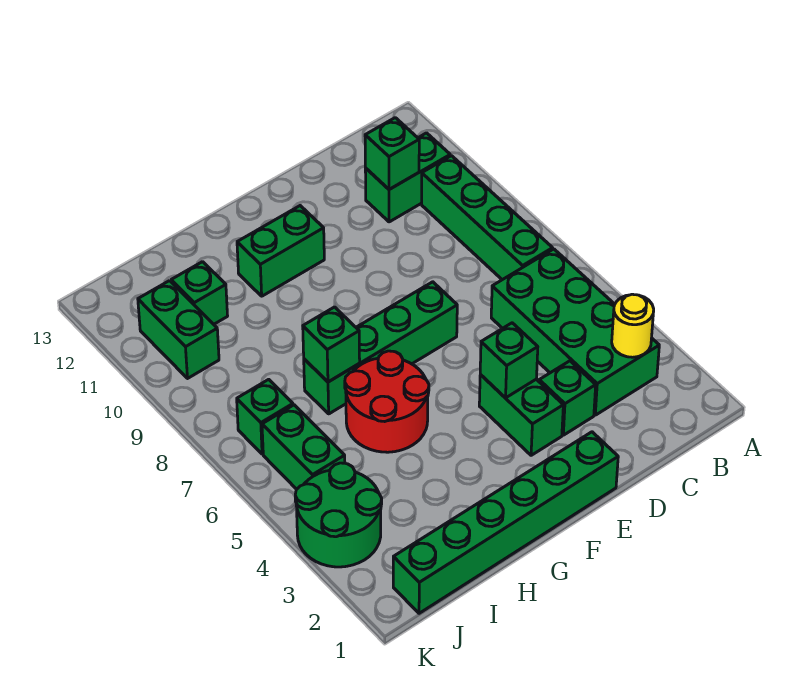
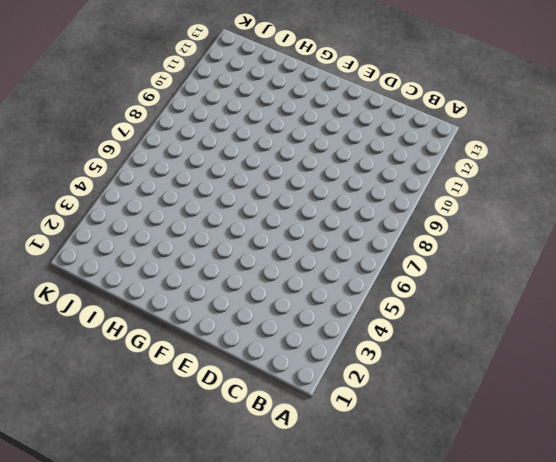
none -> green brick B3:C6 level 1
none -> green brick B7:B10 level 1
none -> green brick B11:C11 level 1

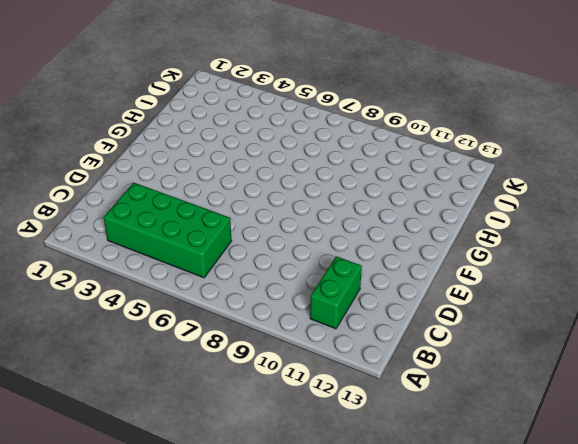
none -> green brick B7:B10 level 1
none -> green brick D3 level 1
none -> green brick E1:J1 level 1

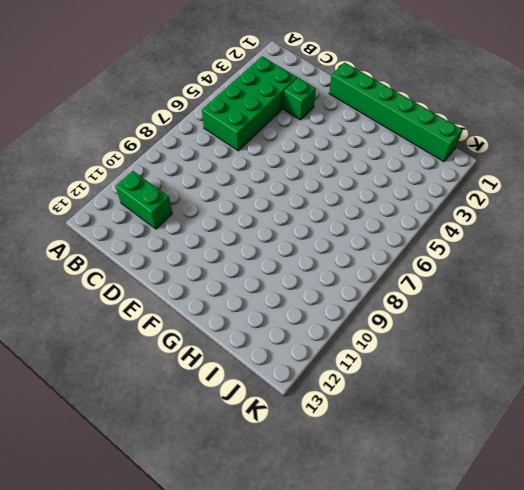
none -> green brick B7:B10 level 1
none -> green brick E3:E4 level 1
none -> green brick E7:H7 level 1

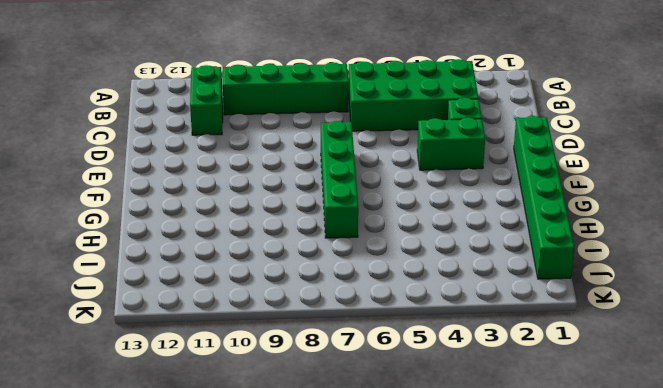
none -> green brick F11:G11 level 1
none -> red round brick G5:H6 level 1
none -> green brick I11 level 1

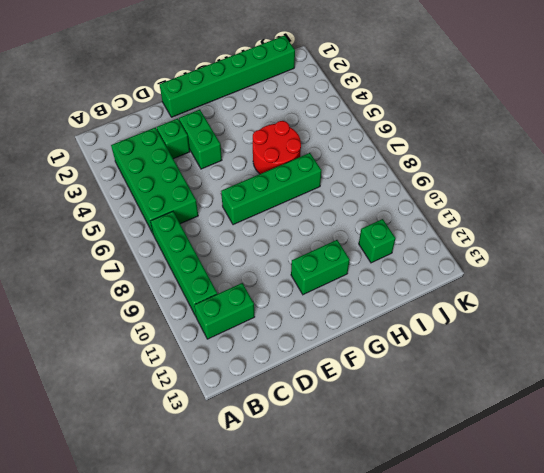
none -> green round brick J3:K4 level 1
none -> green brick J5:J6 level 1
none -> green brick J7 level 1

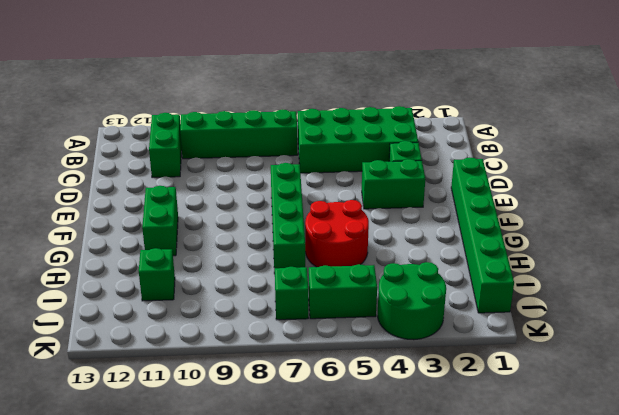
none -> green brick J10:J11 level 1
none -> yellow round brick B3 level 2
none -> green brick C11 level 2

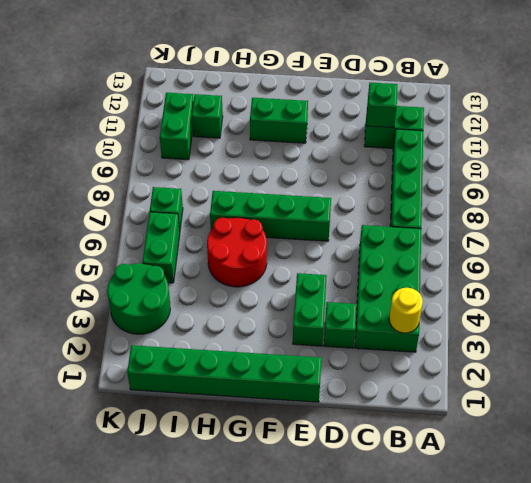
none -> green brick E4 level 2
none -> green brick H7 level 2

